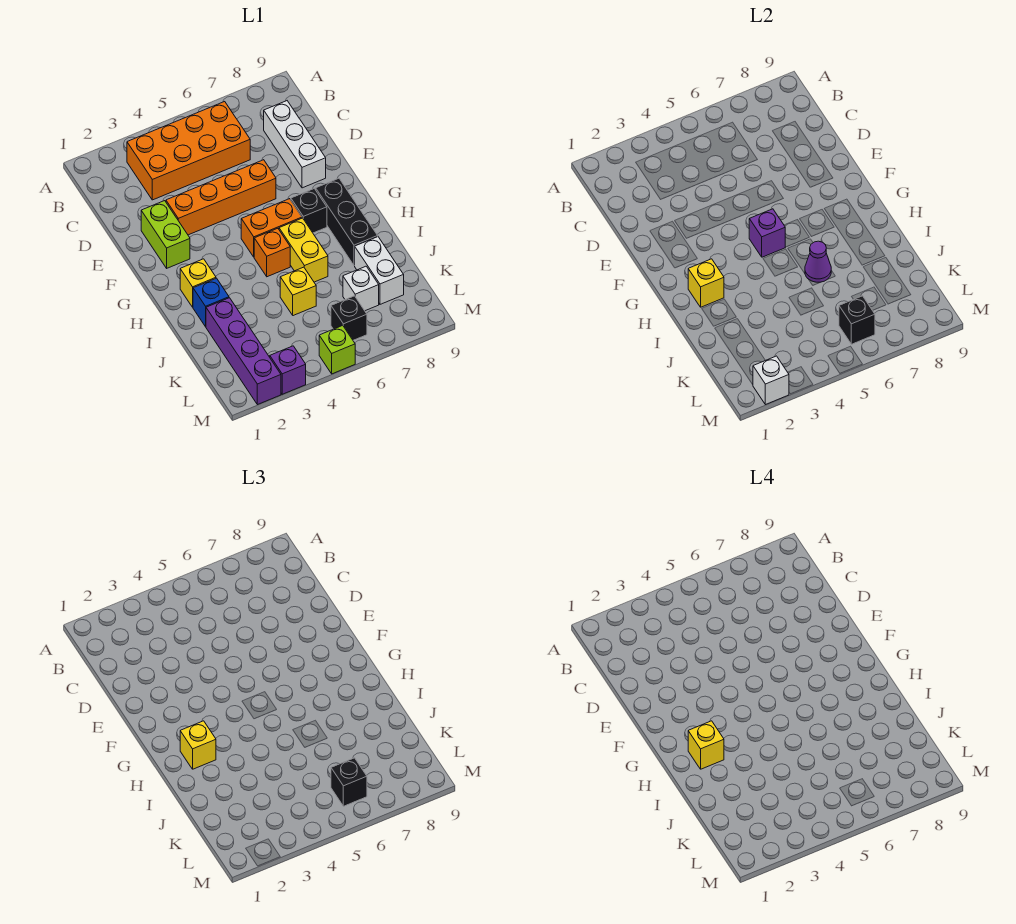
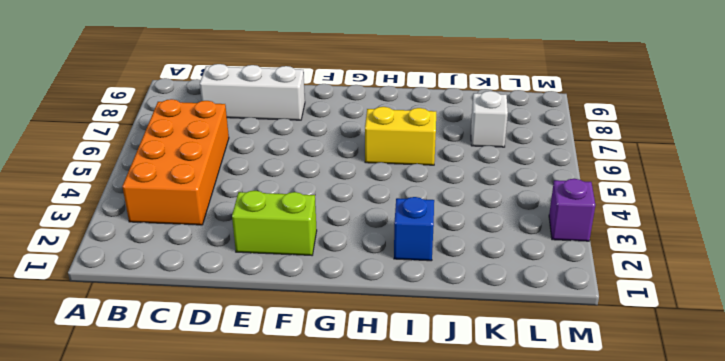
none -> orange brick E3:E6 level 1
none -> orange brick G5:G6 level 1
none -> black brick G7 level 1

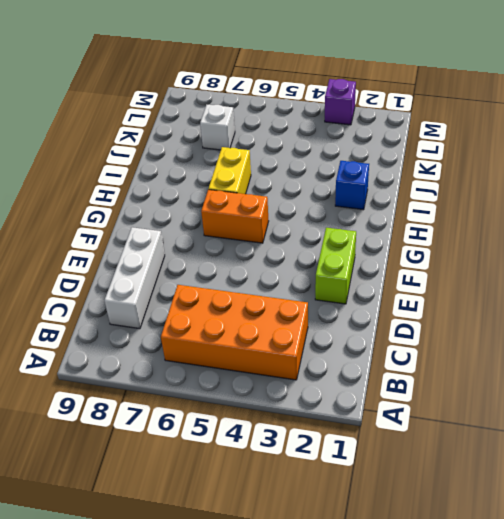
none -> orange brick E3:E6 level 1
none -> black brick G7 level 1
none -> black brick G8:I8 level 1

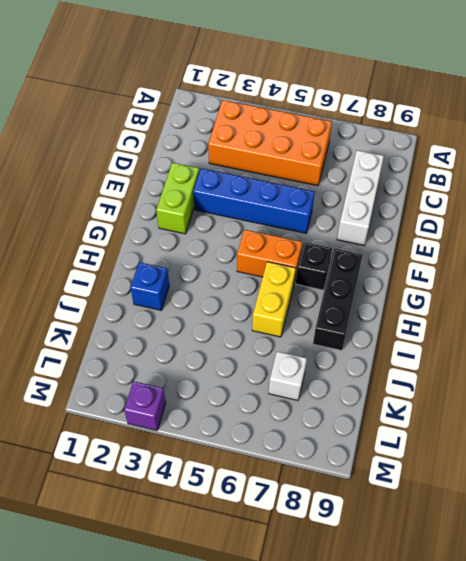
blue brick E3:E6 level 1 -> orange brick E3:E6 level 1
none -> yellow brick H2 level 1
none -> orange brick H5 level 1
none -> purple brick J2:M2 level 1

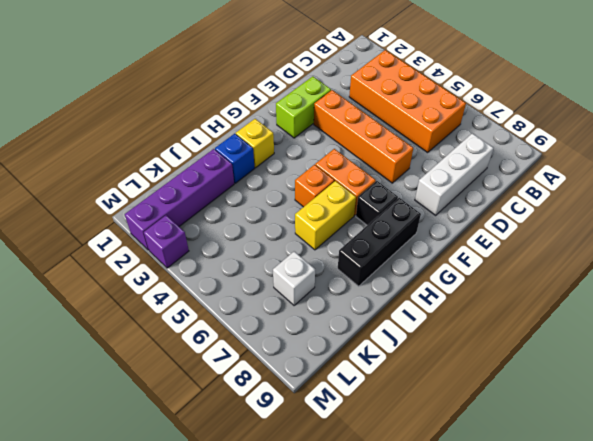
none -> yellow brick J5 level 1
none -> white brick J8:K8 level 1
none -> black brick L6 level 1

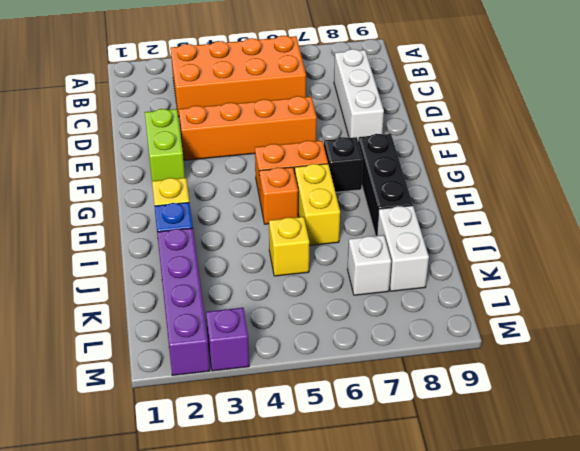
none -> black brick L6 level 1
none -> lime brick M5 level 1
none -> purple brick G5 level 2

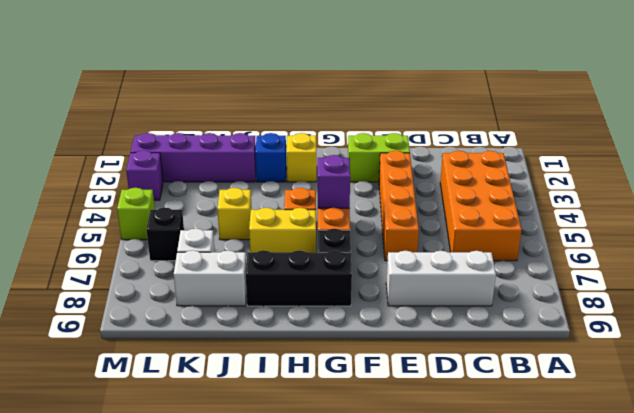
none -> yellow brick H2 level 2
none -> purple cone I6 level 2
none -> black brick L6 level 2

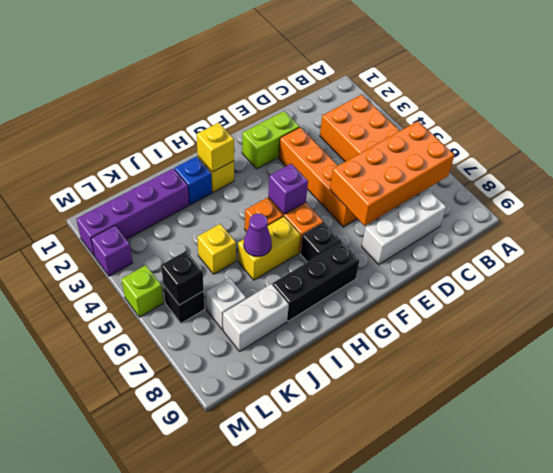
orange brick B6:E7 level 2 -> none
none -> white brick M2 level 2
none -> yellow brick H2 level 3
none -> black brick L6 level 3

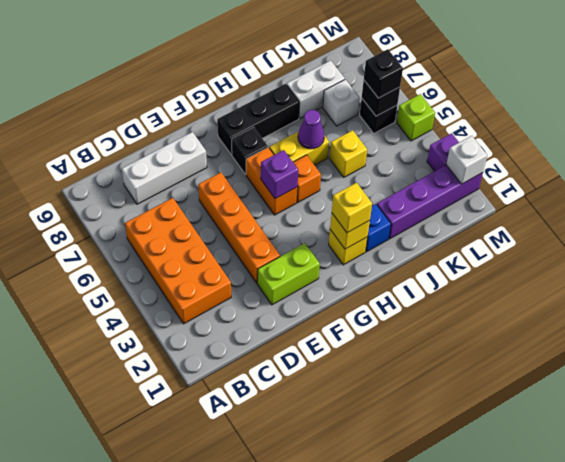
none -> yellow brick H2 level 4

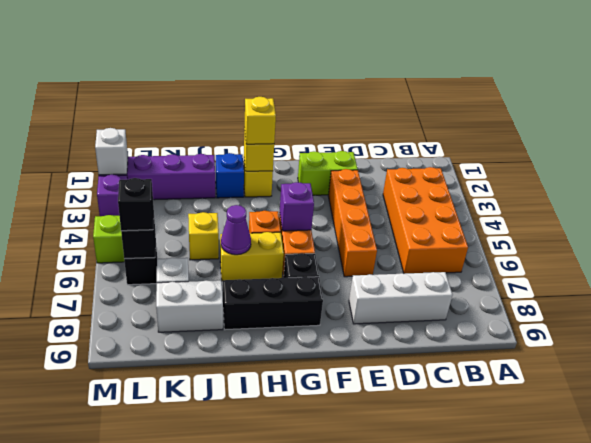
none -> yellow brick H2 level 4

